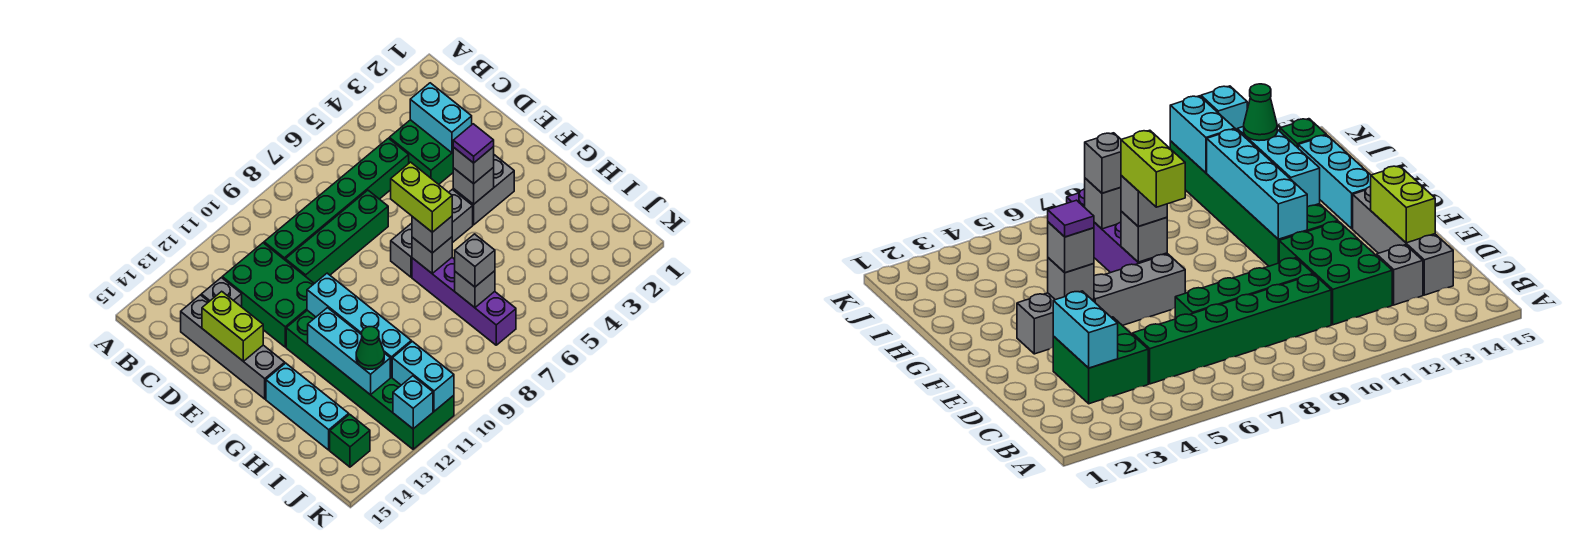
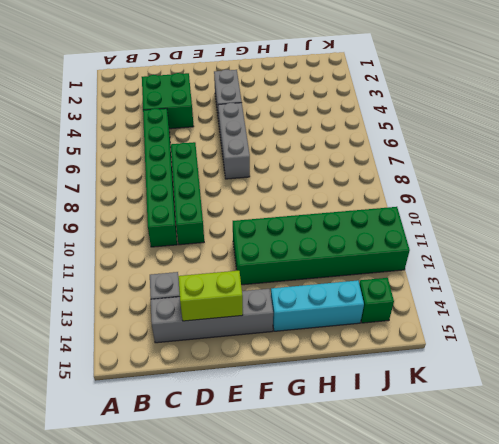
none -> green brick C11:E12 level 1
none -> purple brick G7:J7 level 1
none -> cyan brick C3:D3 level 2

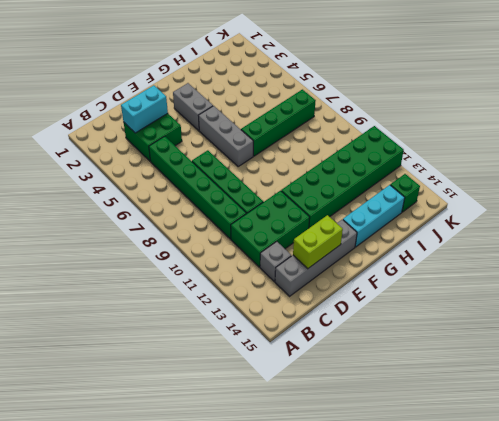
green brick G7:J7 level 1 -> purple brick G7:J7 level 1
none -> grey brick F4 level 2
none -> cyan brick F11:I11 level 2
none -> grey brick G7 level 2

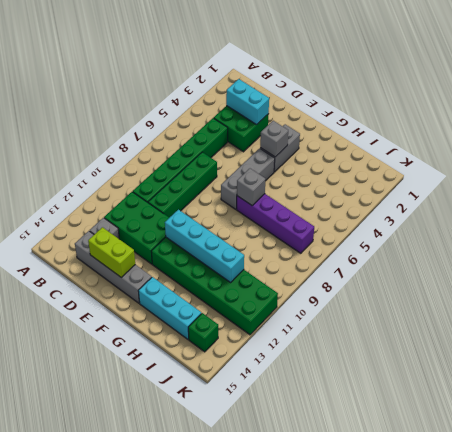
none -> cyan brick G12:I12 level 2
none -> grey brick I7 level 2
none -> cyan brick J11:K11 level 2

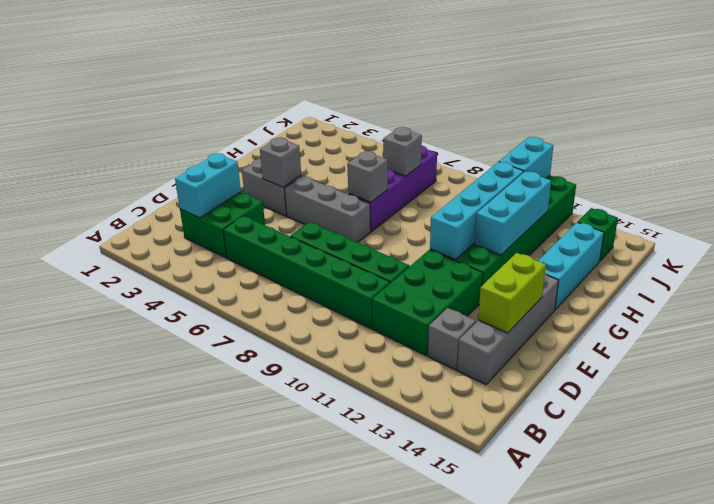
none -> cyan brick K12 level 2
none -> grey brick F4 level 3
none -> grey brick G7 level 3

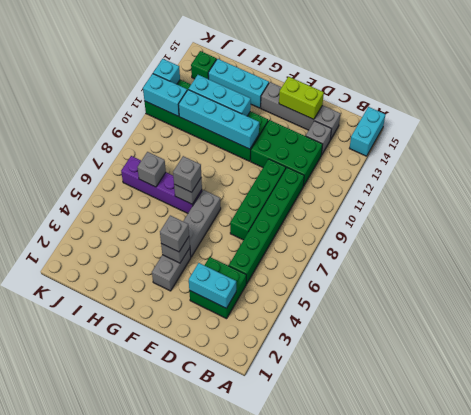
cyan brick A14:A15 level 1 -> none
none -> grey brick I7 level 3
none -> green cone I12 level 3
none -> purple tile F4 level 4

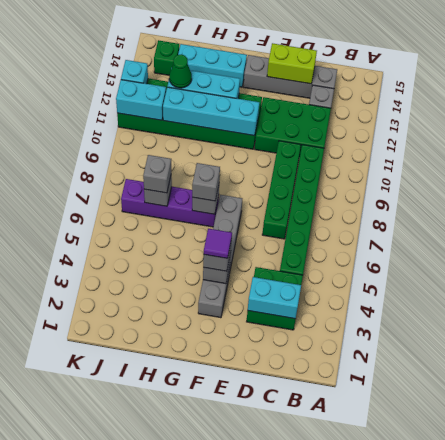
none -> lime brick F7:G7 level 4

